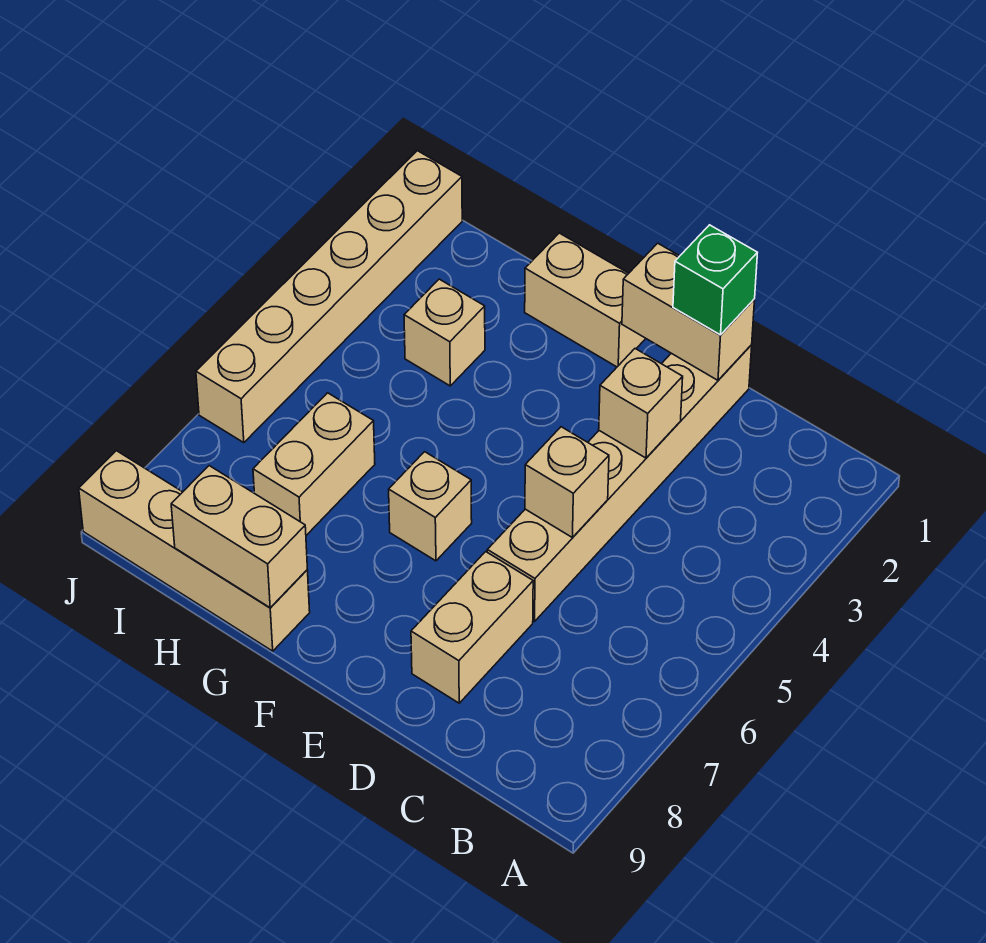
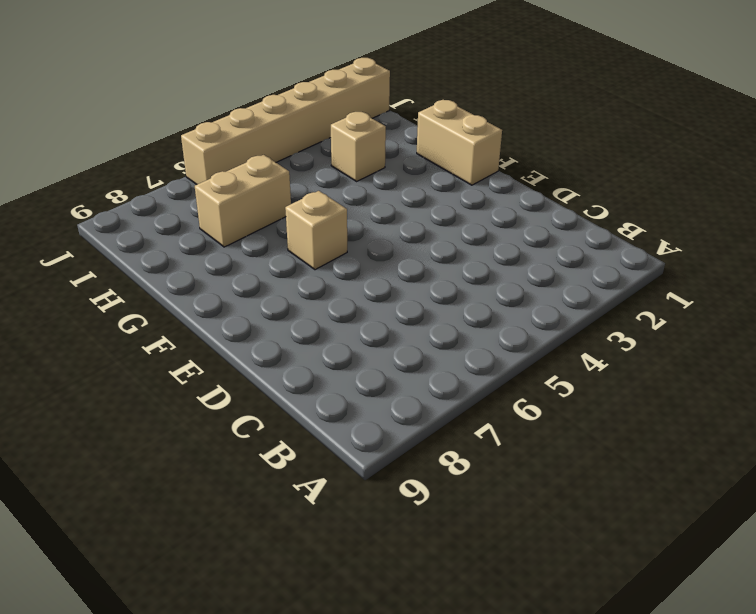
none -> tan brick D1:D6 level 1
none -> tan brick D7:D8 level 1
none -> tan brick G9:J9 level 1

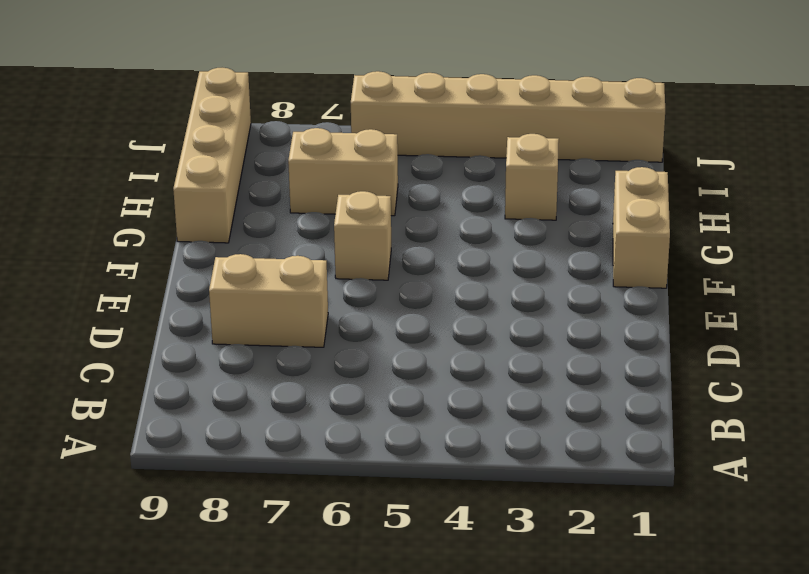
none -> tan brick D1:D6 level 1
none -> tan brick D1:E1 level 2
none -> tan brick D3 level 2

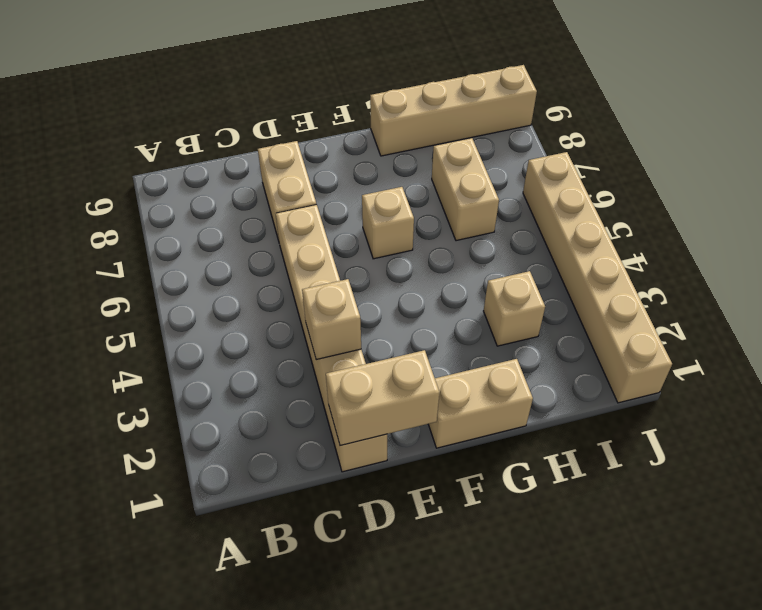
none -> tan brick D5 level 2
none -> tan brick G9:H9 level 2
none -> green brick D1 level 3

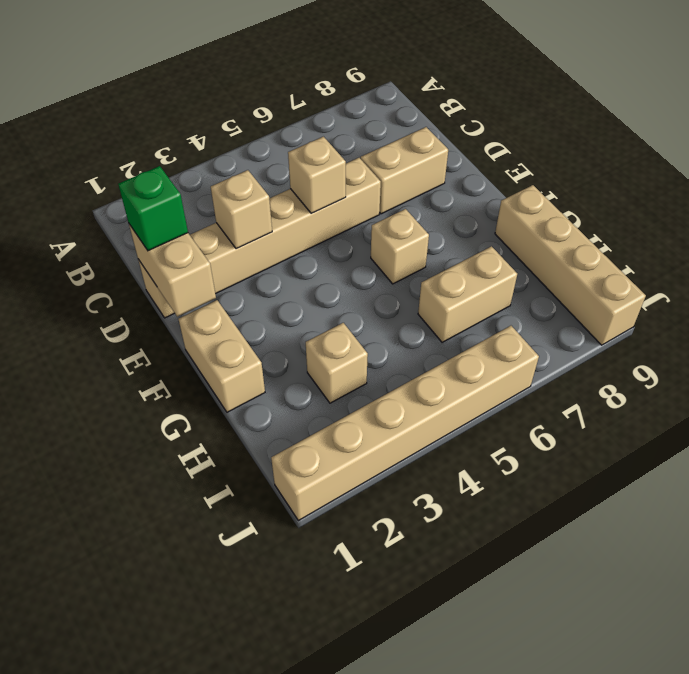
none -> tan brick G9:H9 level 2

